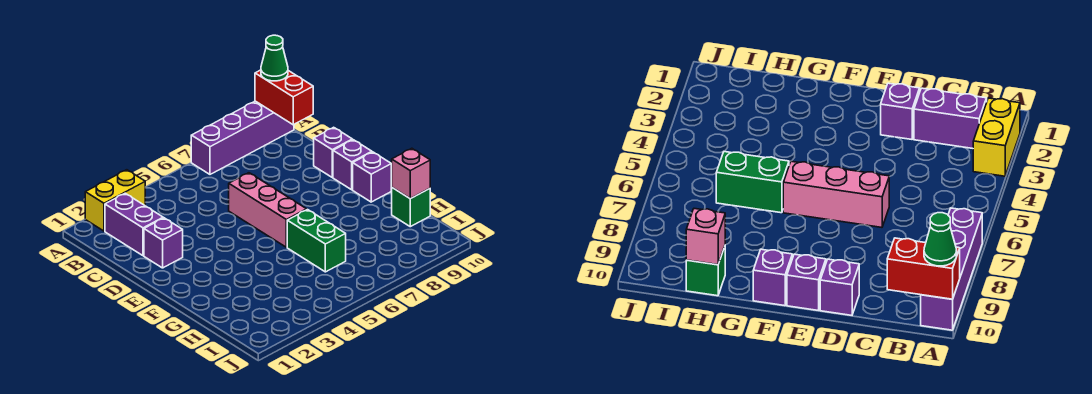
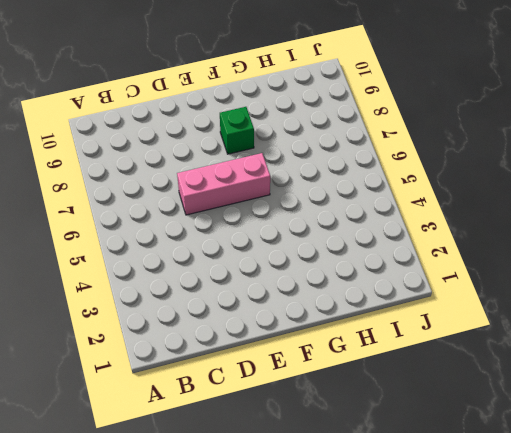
green brick F8 level 1 -> green brick H10 level 1
none -> yellow brick A2:A3 level 1
none -> purple brick A7:A10 level 1
none -> purple brick B2:C2 level 1

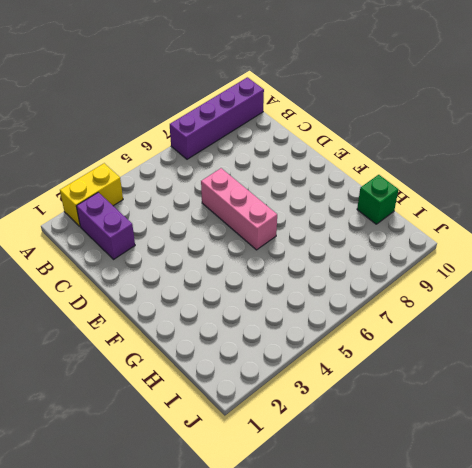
none -> purple brick D2 level 1
none -> purple brick D10 level 1
none -> purple brick E10 level 1

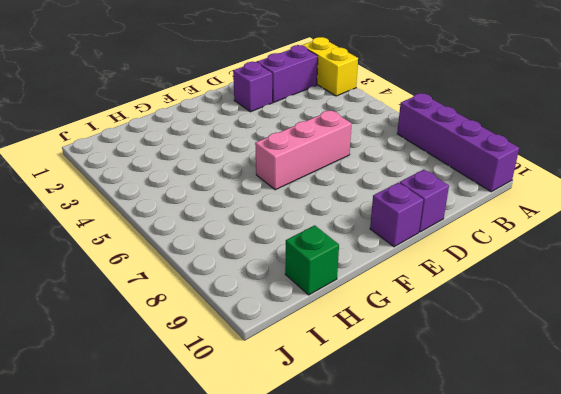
none -> purple brick F10 level 1
none -> green brick G6:H6 level 1
none -> red brick A10:B10 level 2

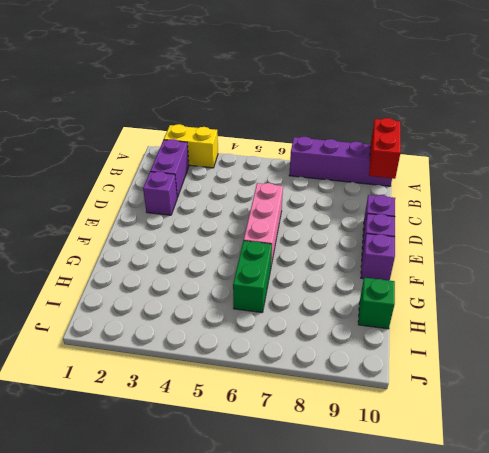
none -> pink brick H10 level 2
none -> green cone A10 level 3

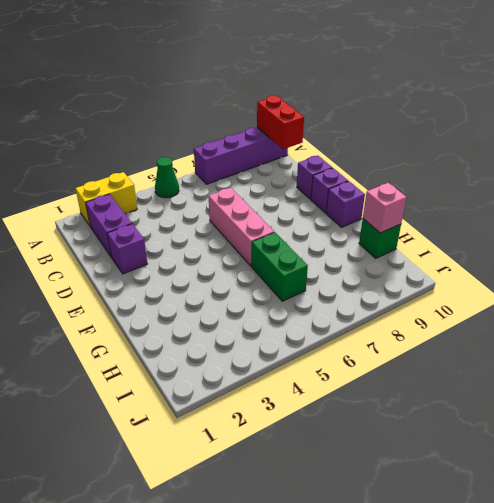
green cone A5 level 1 -> green cone A10 level 3

